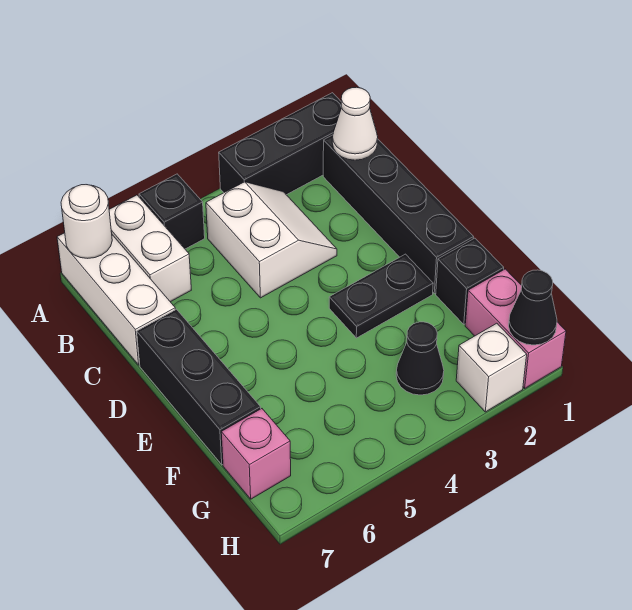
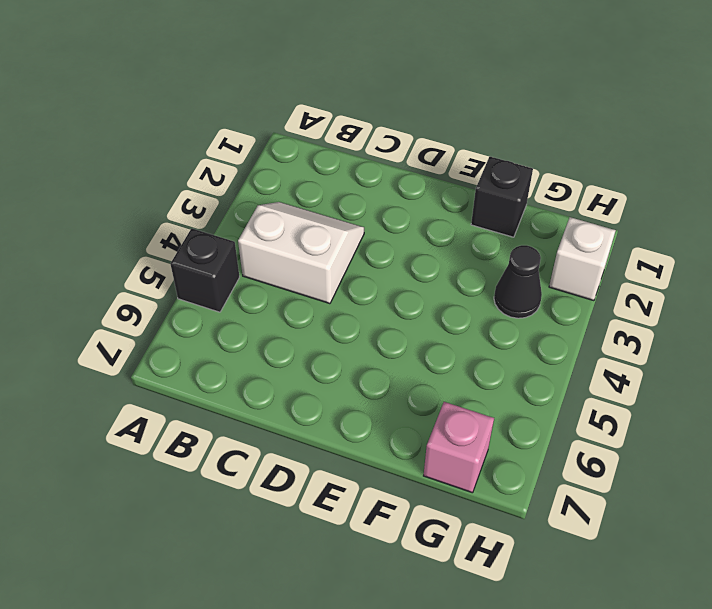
none -> black brick A1:A3 level 1
none -> white brick A6:B6 level 1
none -> white brick A7:C7 level 1

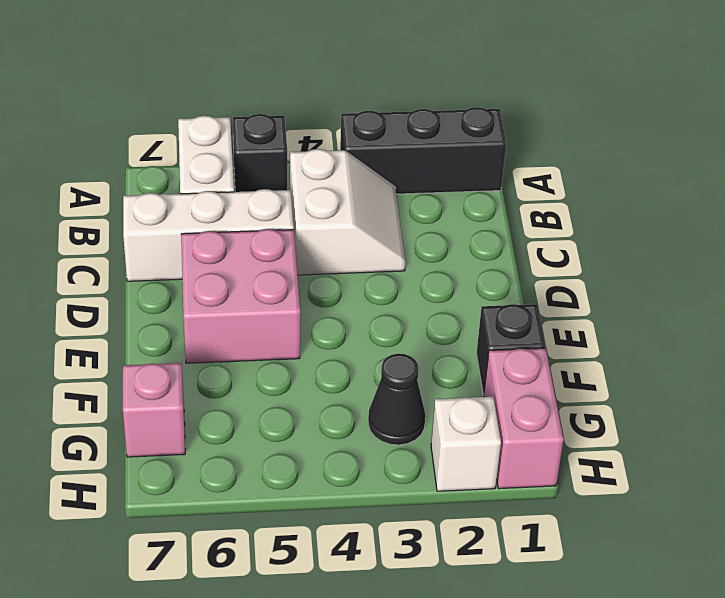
white brick C5:C7 level 1 -> white brick A7:C7 level 1
pink brick D5:E6 level 1 -> none
none -> black brick B1:E1 level 1
none -> black brick D7:F7 level 1
none -> black plate E2:E3 level 1

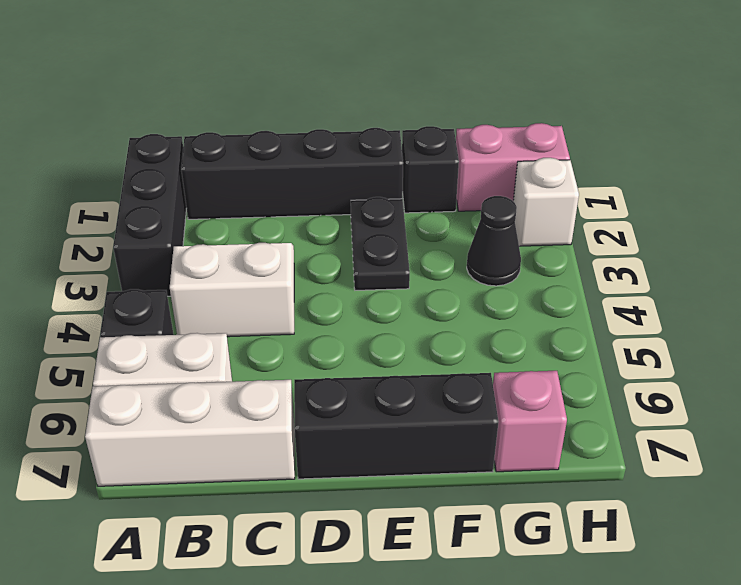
none -> white round brick A7 level 2
none -> white cone B1 level 2
none -> black cone H1 level 2

